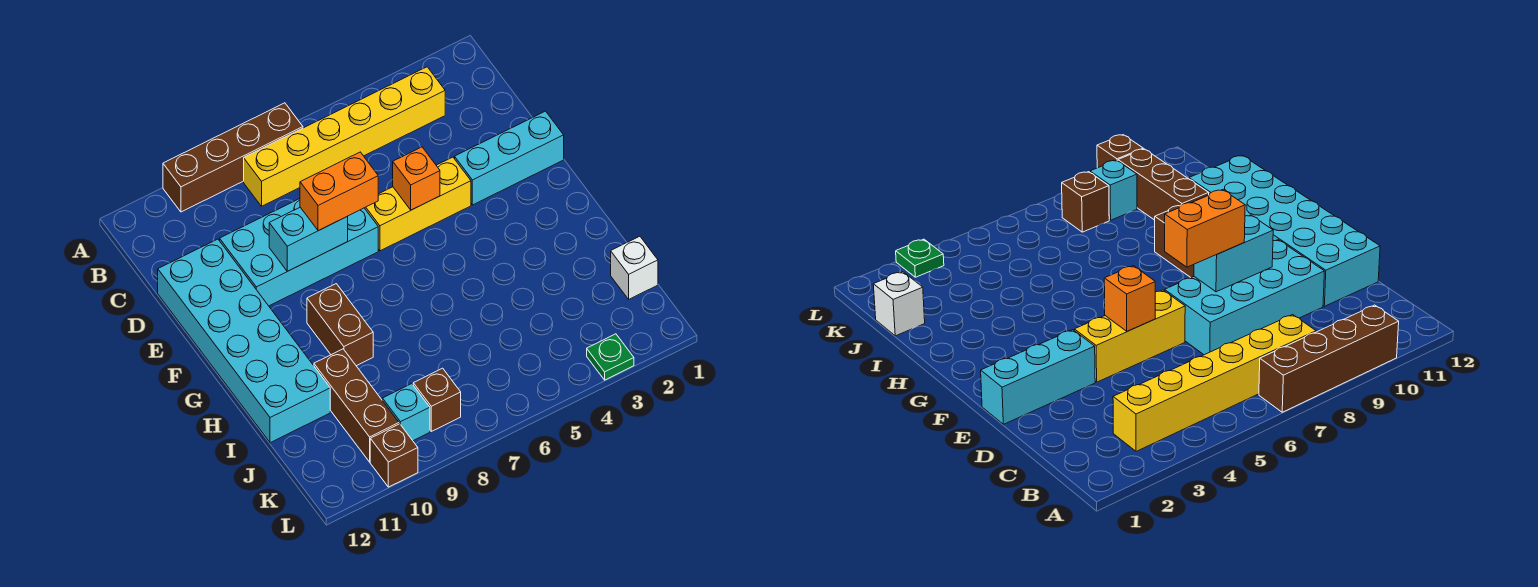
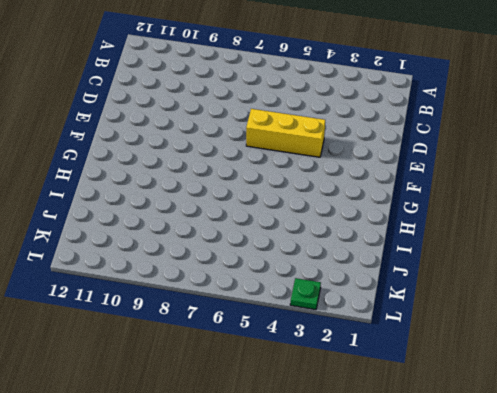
none -> brown brick A7:A10 level 1
none -> yellow brick B3:B8 level 1
none -> cyan brick D7:E10 level 1

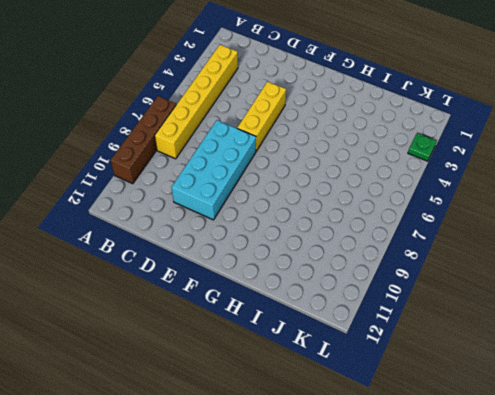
none -> cyan brick D11:I12 level 1
none -> cyan brick E1:E3 level 1
none -> brown brick G9:H9 level 1

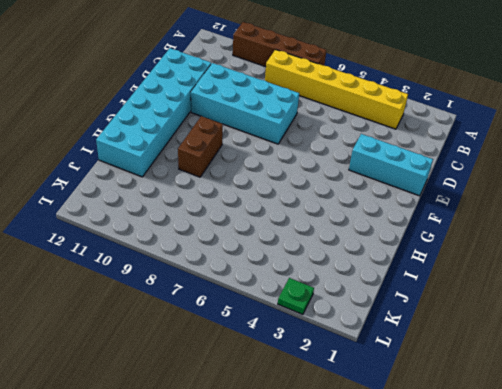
none -> yellow brick E4:E6 level 1
none -> brown brick I10:K10 level 1
none -> white brick J1 level 1

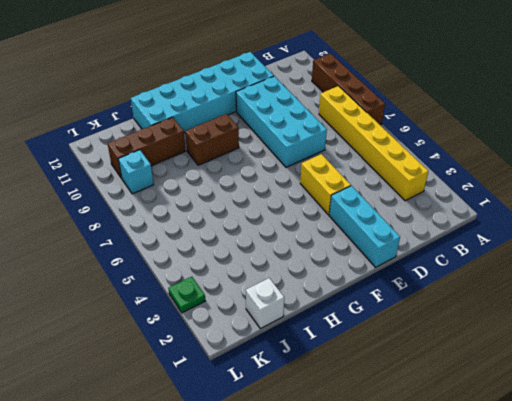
yellow brick E4:E5 level 1 -> yellow brick E4:E6 level 1
none -> brown brick K8 level 1
none -> brown brick L10 level 1
none -> orange brick E5 level 2

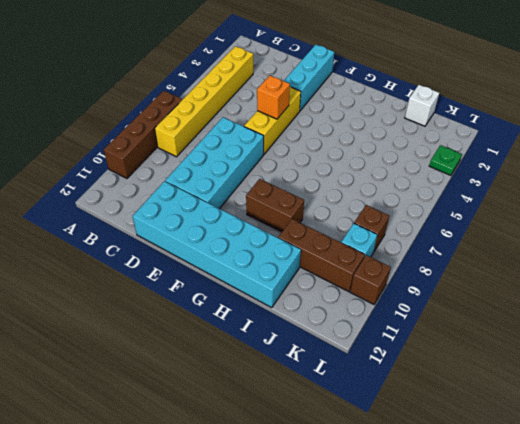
none -> cyan brick E8:E9 level 2
none -> orange brick E7:E8 level 3

